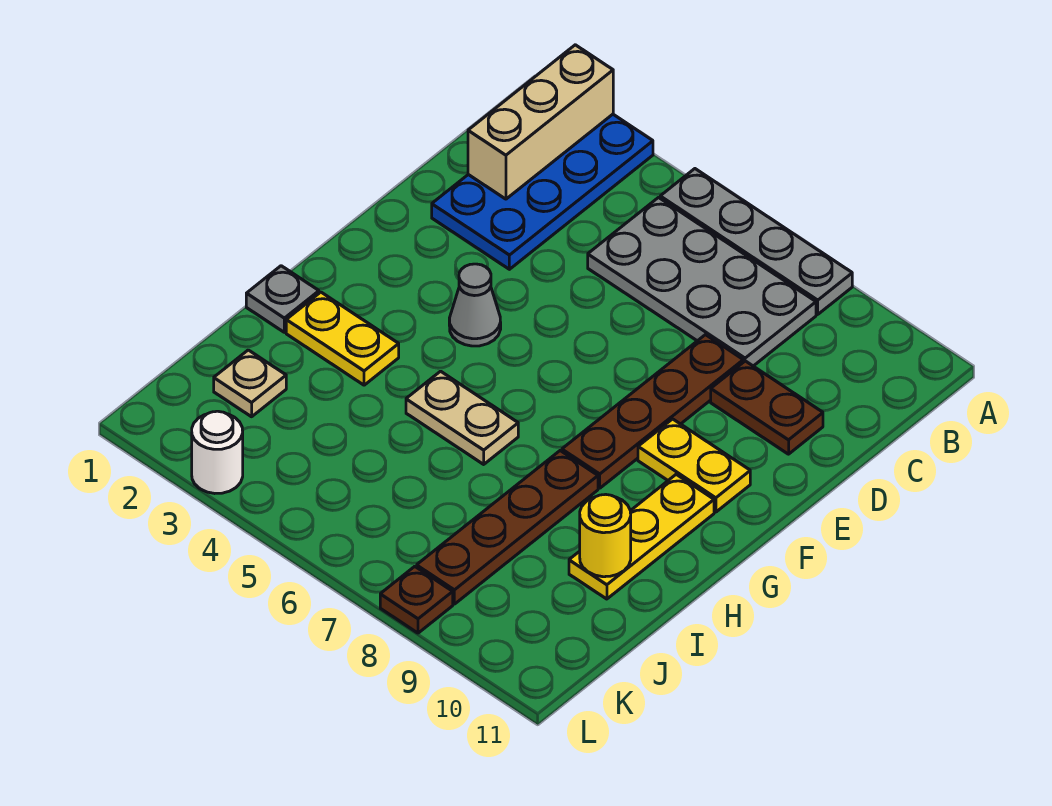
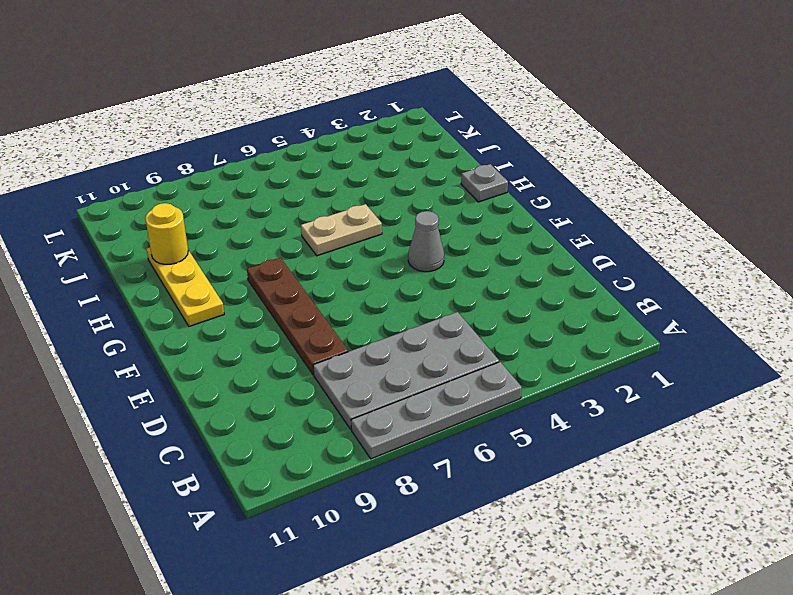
none -> blue plate A2:D3 level 1
none -> brown plate D9:D10 level 1
none -> yellow plate F9:F10 level 1

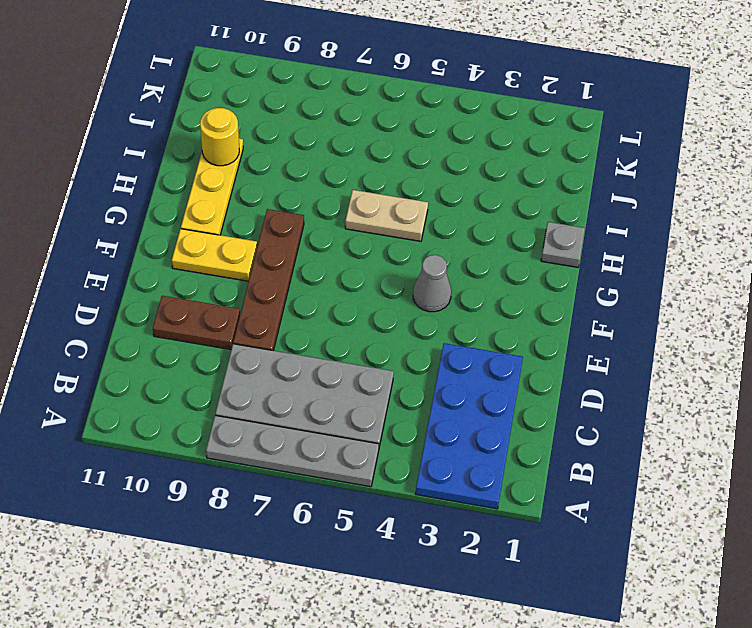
none -> yellow plate H2:H3 level 1
none -> brown plate H8:K8 level 1
none -> tan plate J2 level 1

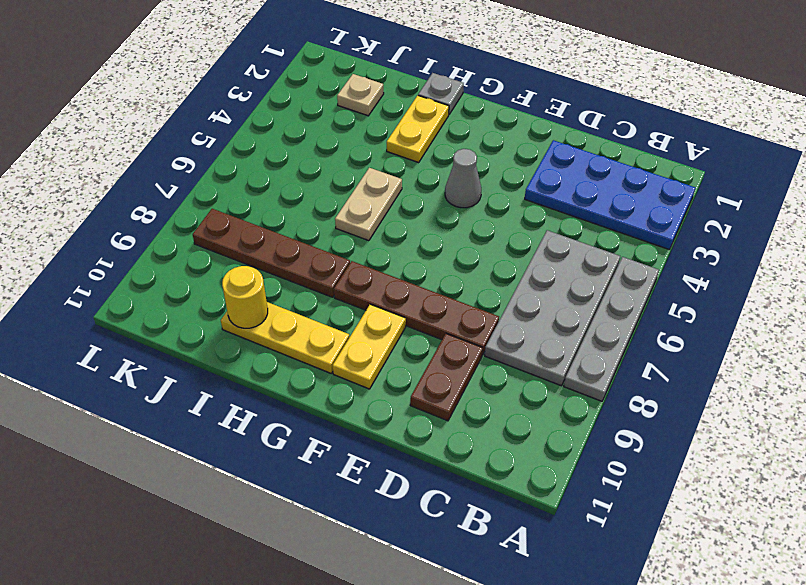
none -> white round brick L3 level 1
none -> brown plate L8 level 1
none -> tan brick A2:C2 level 2

